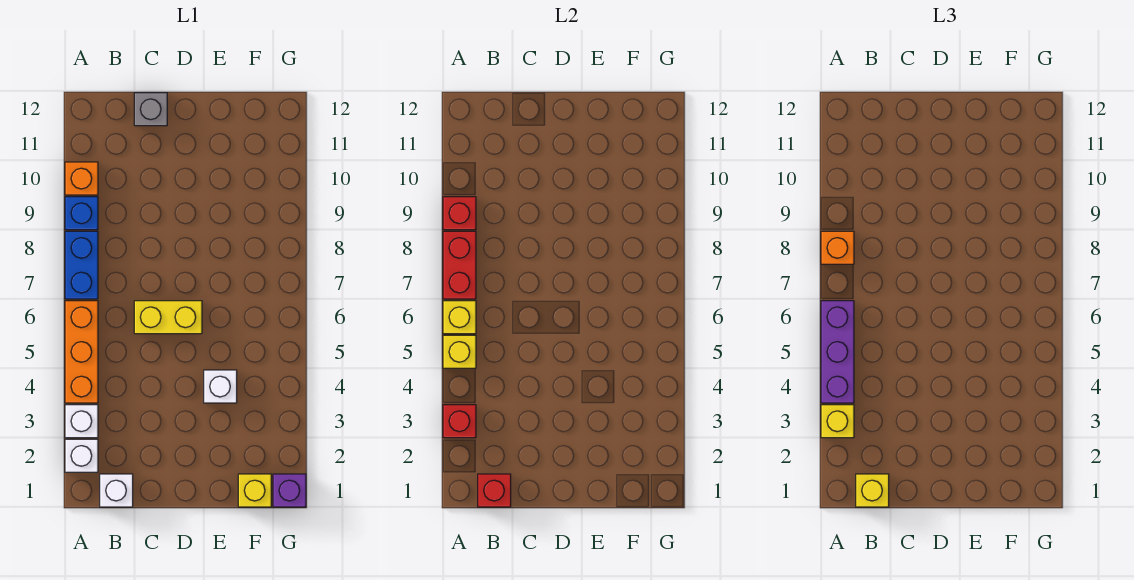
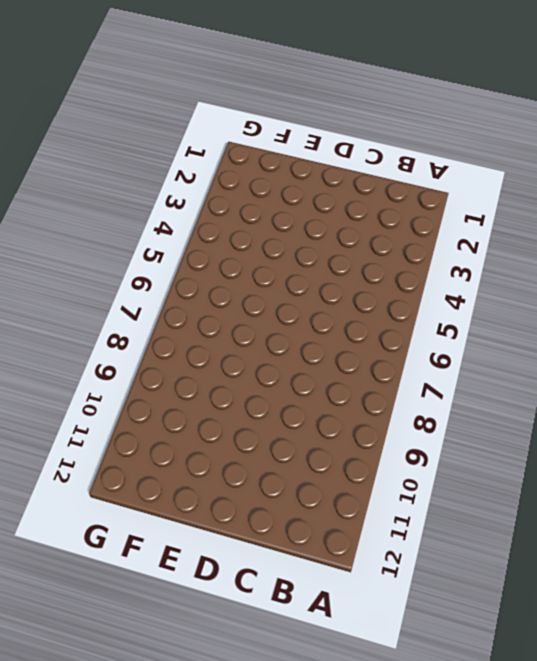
none -> white brick A2 level 1
none -> white brick A3 level 1
none -> orange brick A4:A6 level 1

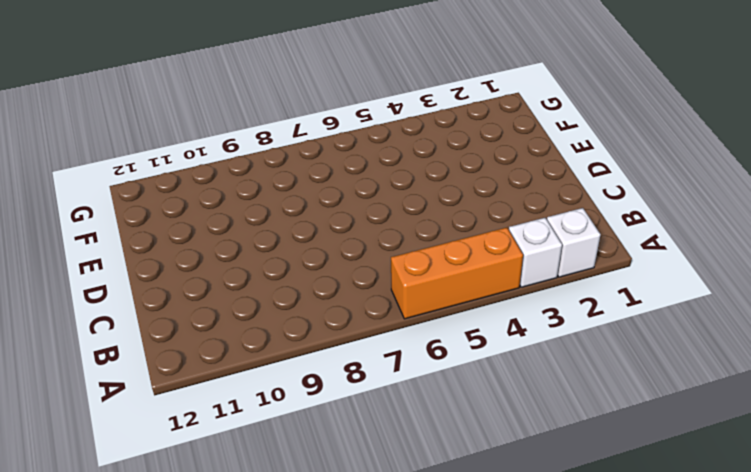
none -> blue brick A7:A8 level 1
none -> blue brick A9 level 1
none -> orange brick A10 level 1

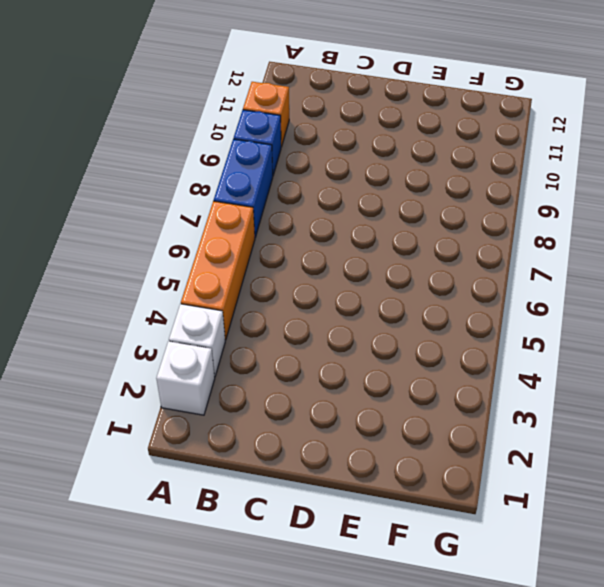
none -> white brick B1 level 1
none -> yellow brick C6:D6 level 1
none -> grey brick C12 level 1

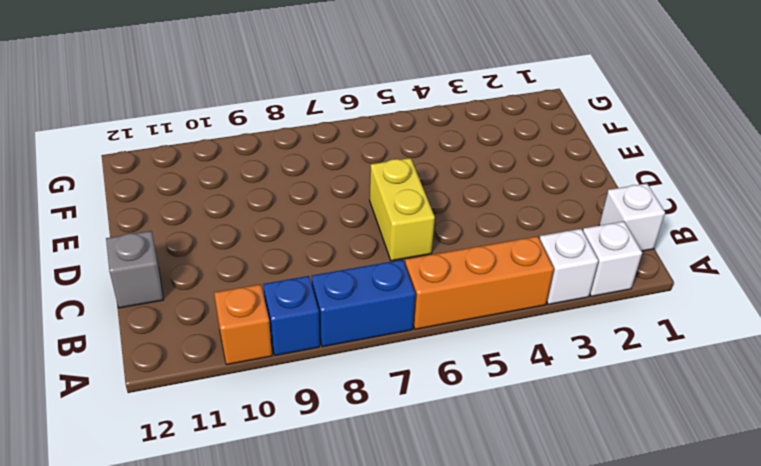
none -> white brick E4 level 1
none -> yellow brick F1 level 1
none -> purple brick G1 level 1

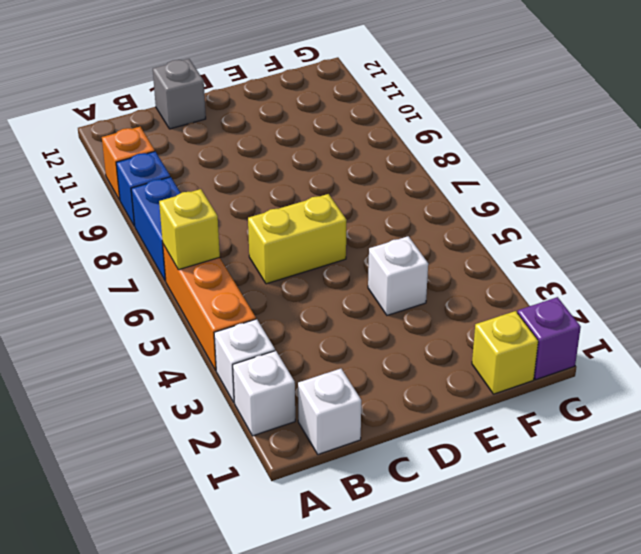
none -> red brick A3 level 2
none -> yellow brick A5 level 2
none -> red brick A7:A8 level 2

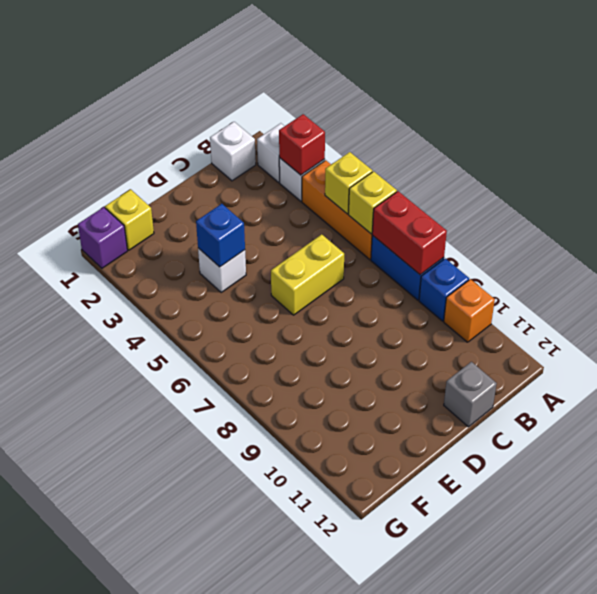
blue brick E4 level 2 -> none
none -> red brick A9 level 2
none -> red brick B1 level 2
none -> yellow brick A3 level 3

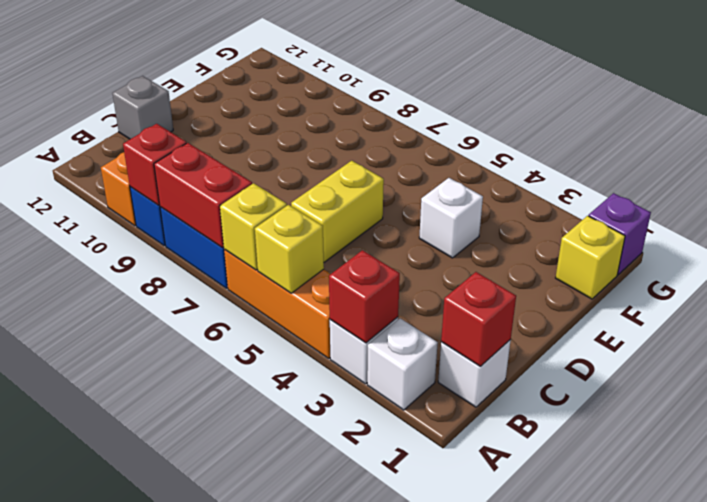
none -> yellow brick A3 level 3
none -> purple brick A4:A6 level 3
none -> orange brick A8 level 3

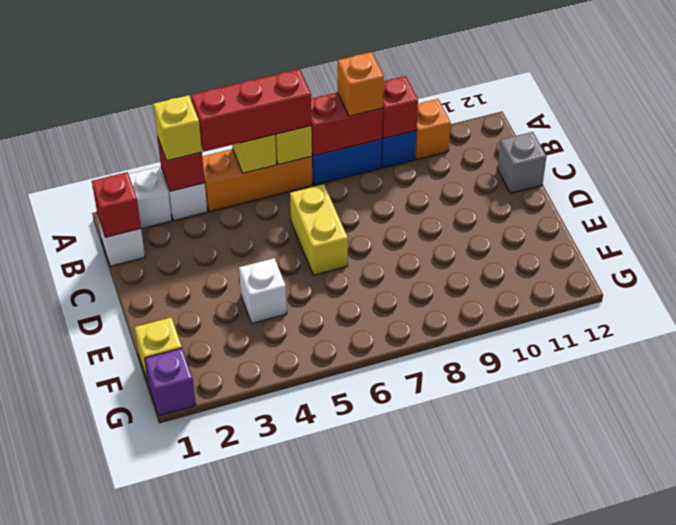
red brick A4:A6 level 3 -> purple brick A4:A6 level 3
none -> yellow brick B1 level 3

